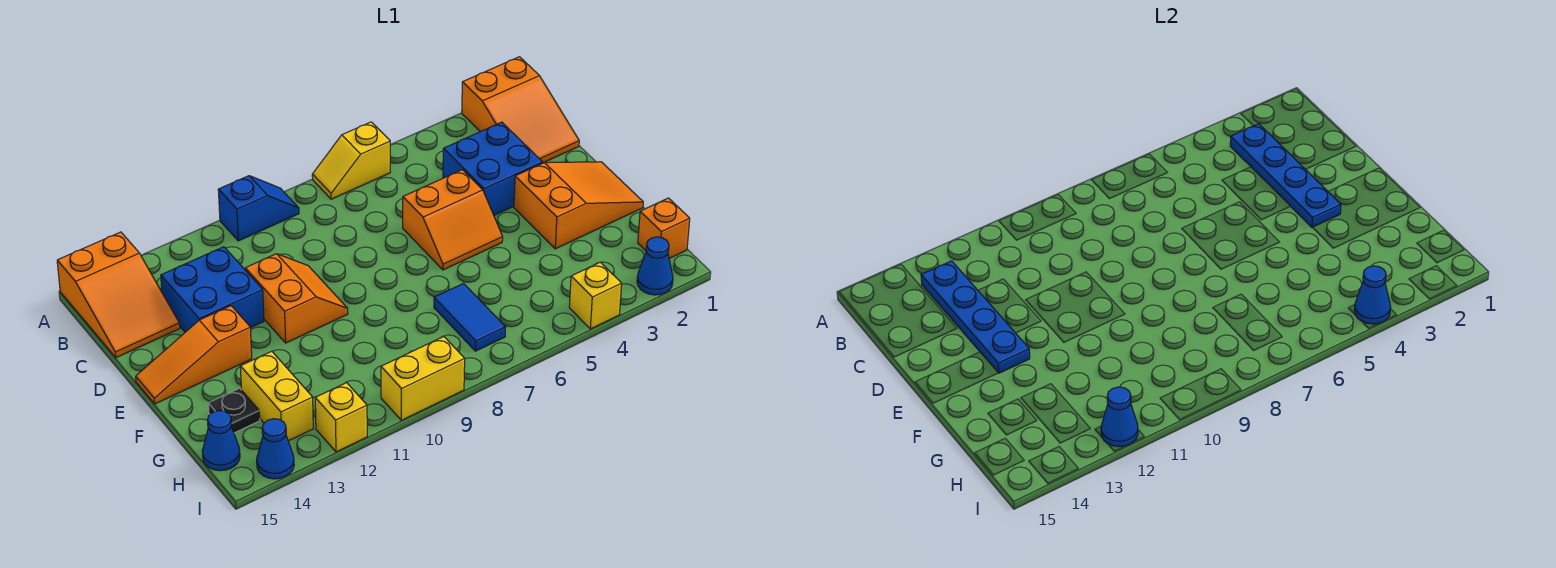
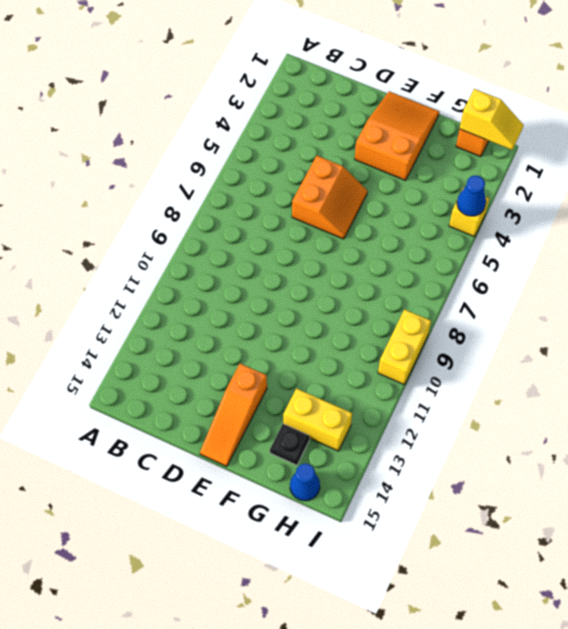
yellow slope H1:I1 level 2 top H -> yellow slope A6:A7 level 1 top 6
none -> orange slope A1:C2 level 1 top A
none -> blue slope A9:A10 level 1 top 10
none -> orange slope A14:C15 level 1 top A

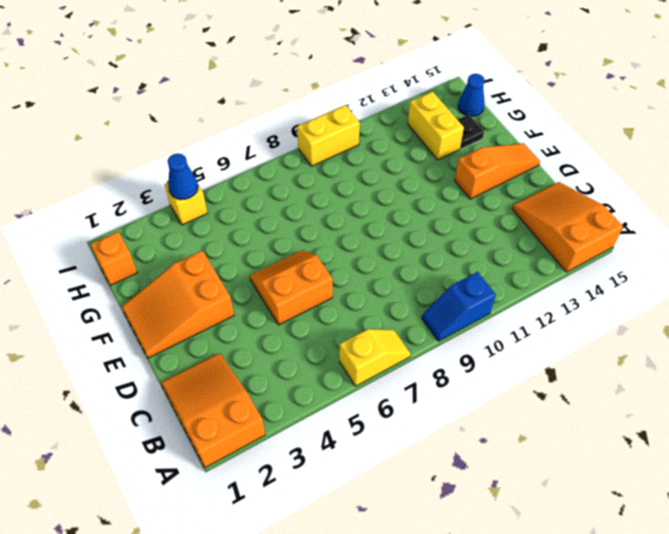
none -> blue brick C3:D4 level 1
none -> blue brick C12:D13 level 1
none -> orange slope D10:E11 level 1 top 11

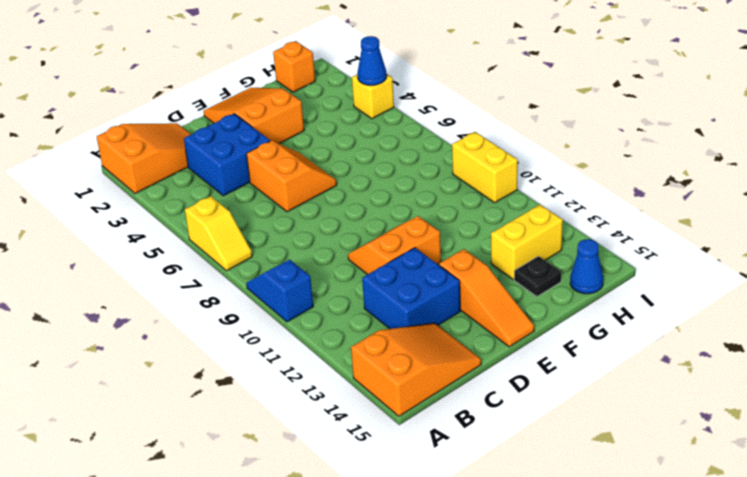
none -> blue tile G7:H7 level 1
none -> blue cone I2 level 1
none -> yellow brick I12 level 1

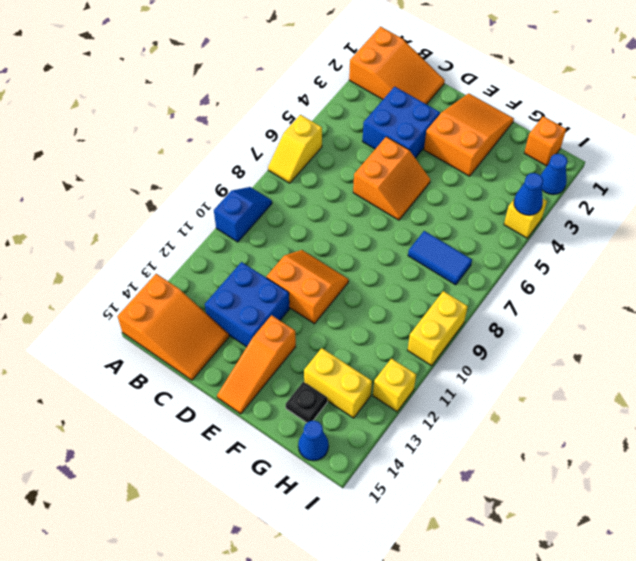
none -> blue cone I14 level 1
none -> blue plate B3:E3 level 2
none -> blue plate B13:E13 level 2

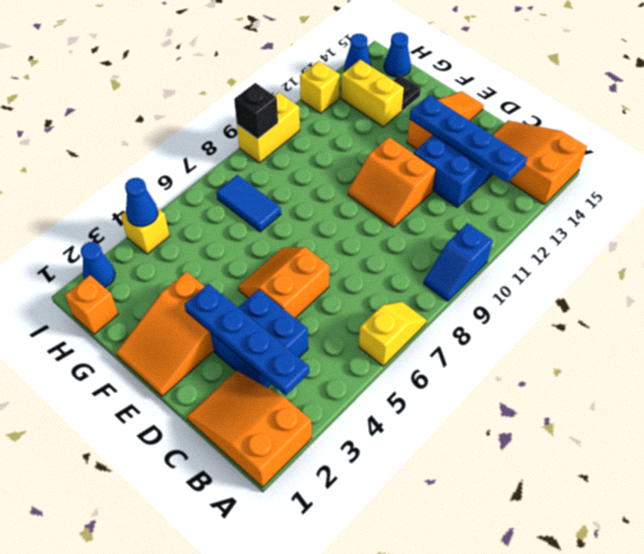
black brick I9 level 2 -> none
none -> blue cone I12 level 2

